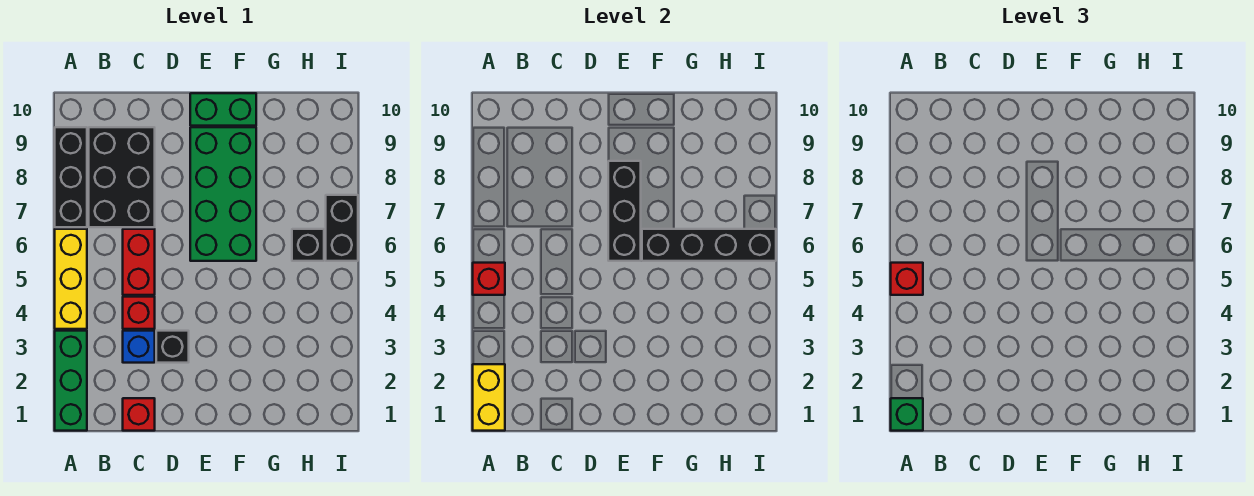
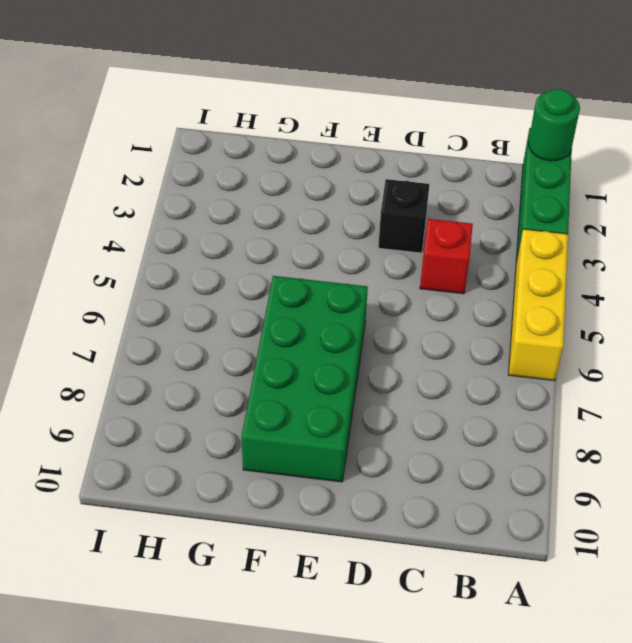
green round brick A1 level 2 -> yellow brick A1:A2 level 2
none -> black brick A7:A9 level 1
none -> black brick B7:C9 level 1
none -> red brick C1 level 1

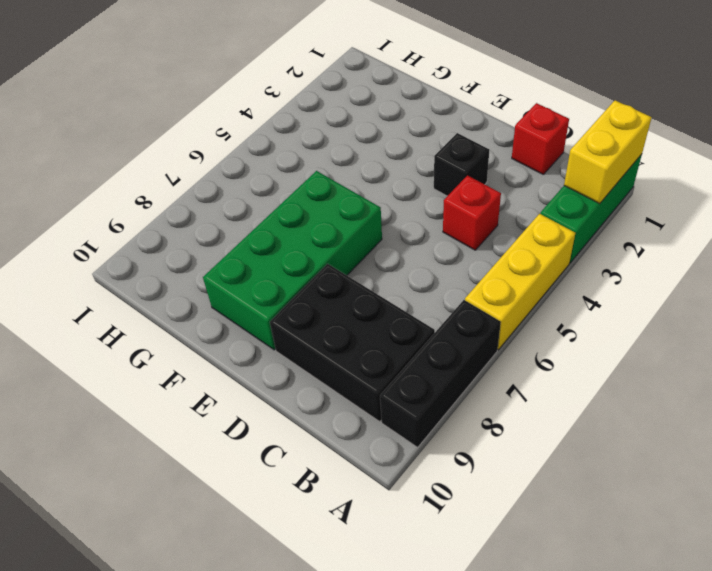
black brick B8:D9 level 1 -> black brick B7:C9 level 1
none -> blue brick C3 level 1
none -> red brick C5:C6 level 1
none -> green brick E10:F10 level 1

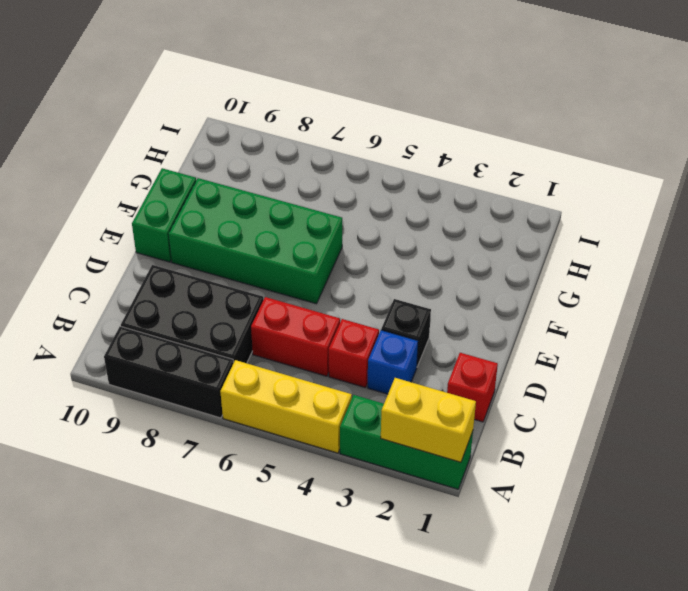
none -> black brick H6 level 1
none -> black brick I6:I7 level 1
none -> red brick A5 level 2

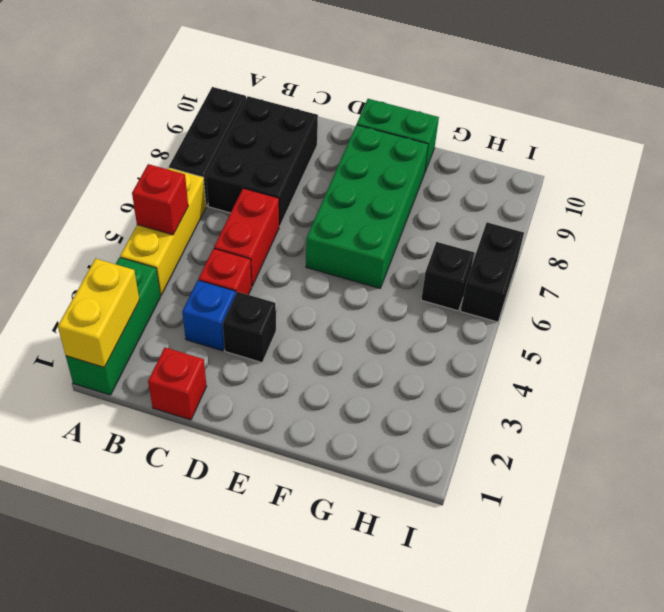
none -> black brick E6:E8 level 2
none -> black brick F6:I6 level 2
none -> green brick A1 level 3

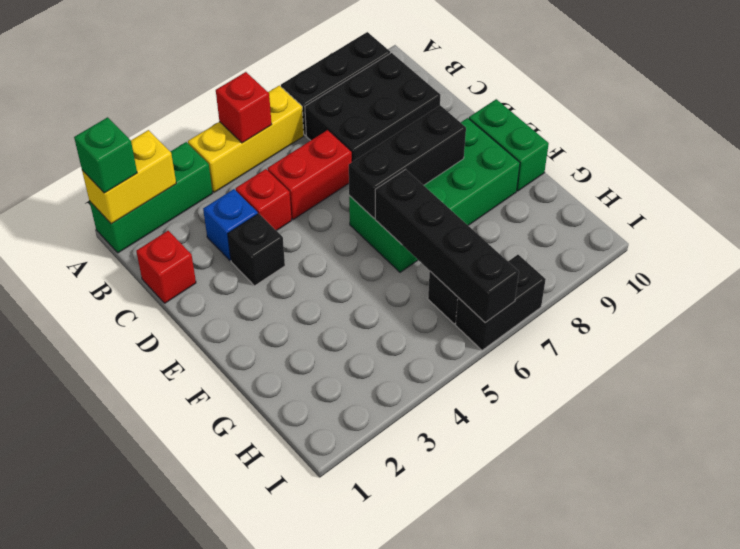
none -> red brick A5 level 3

